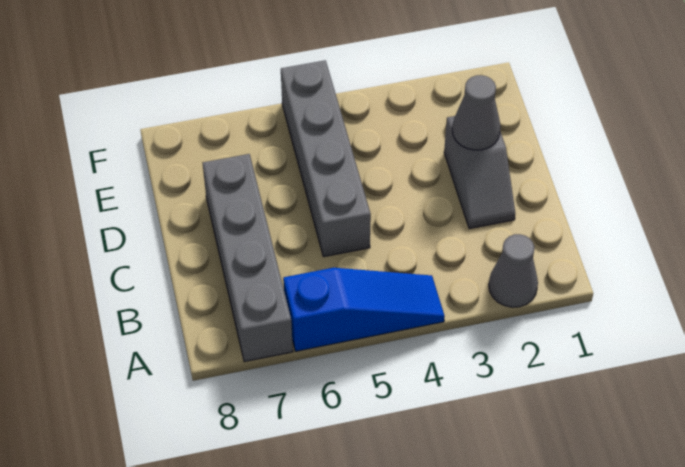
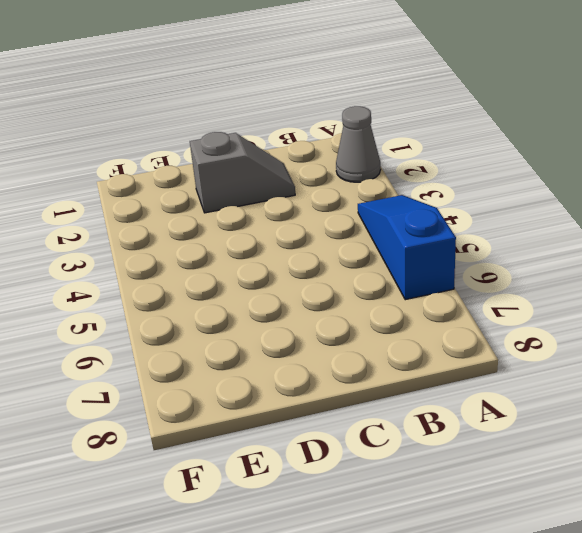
none -> grey brick A7:D7 level 1
none -> grey brick C5:F5 level 1

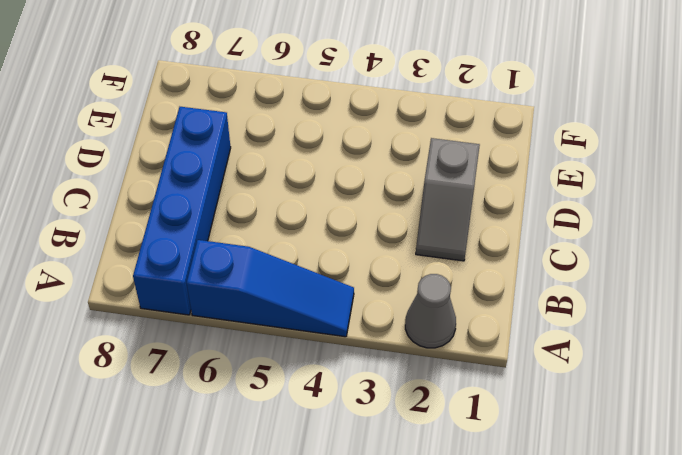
blue brick A7:D7 level 1 -> grey brick A7:D7 level 1
none -> grey brick C5:F5 level 1
none -> grey cone D2 level 2

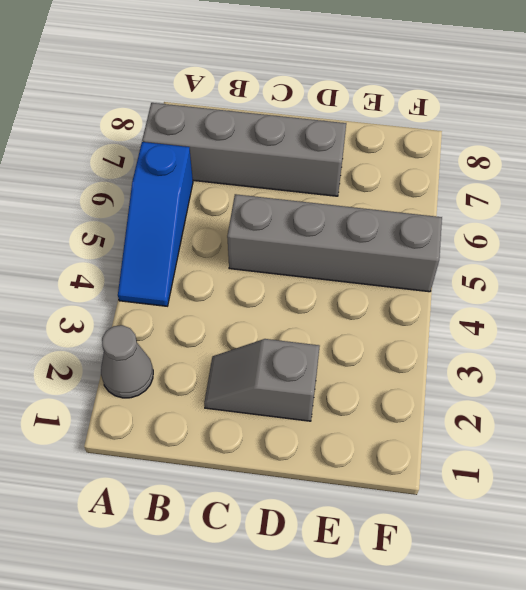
none -> grey cone D2 level 2

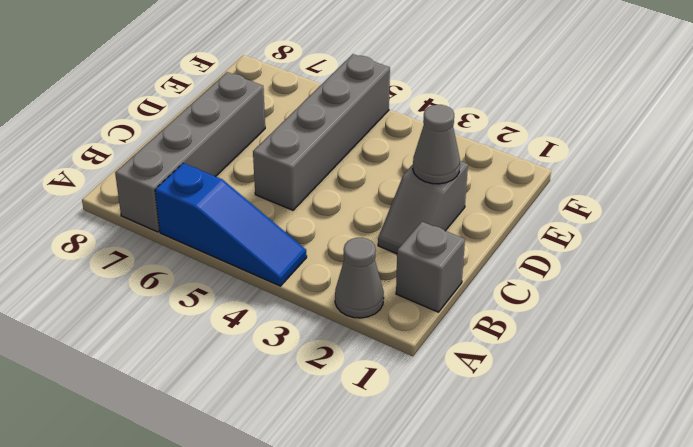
grey brick B1 level 1 -> none

